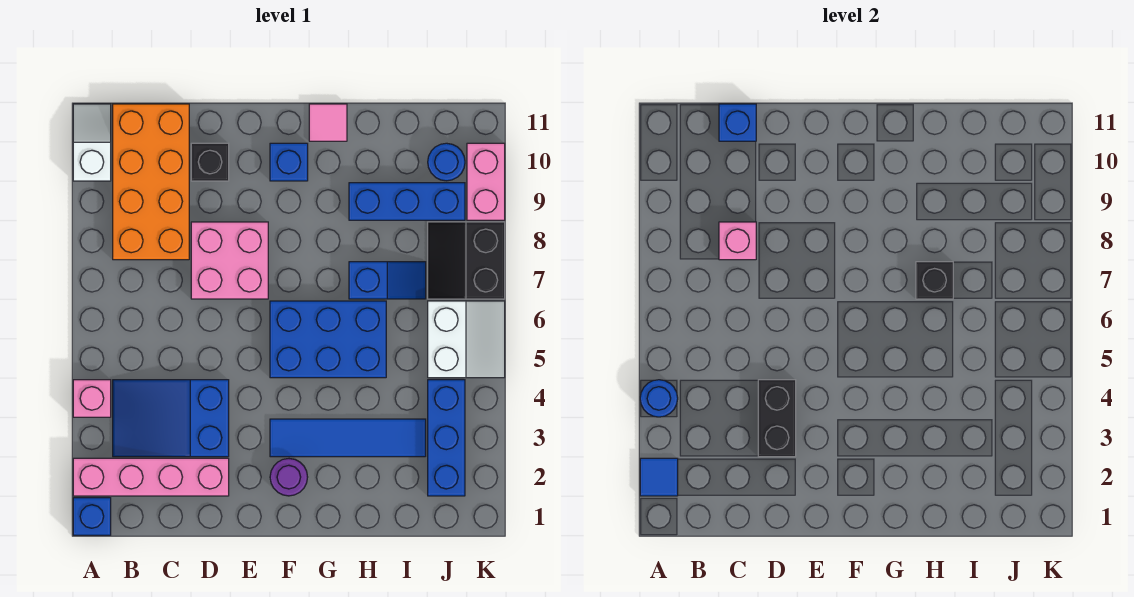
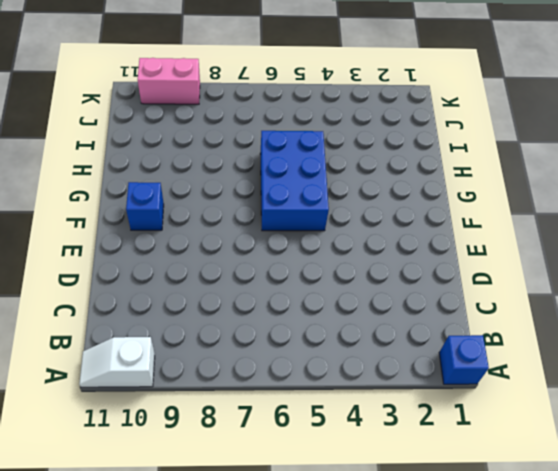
none -> pink brick A2:D2 level 1
none -> pink brick A4 level 1
none -> blue slope B3:D4 level 1 top D

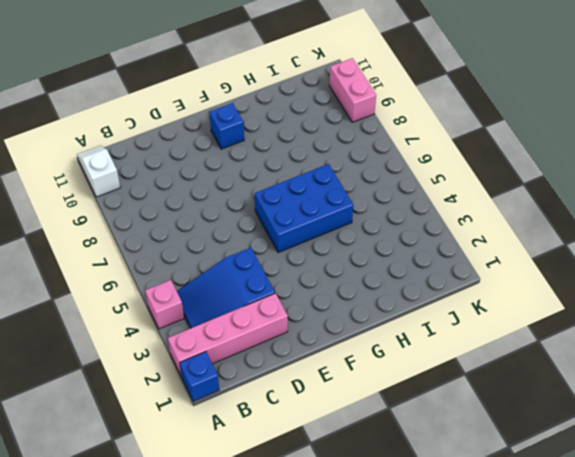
none -> orange brick B8:C11 level 1
none -> pink brick D7:E8 level 1
none -> black brick D10 level 1

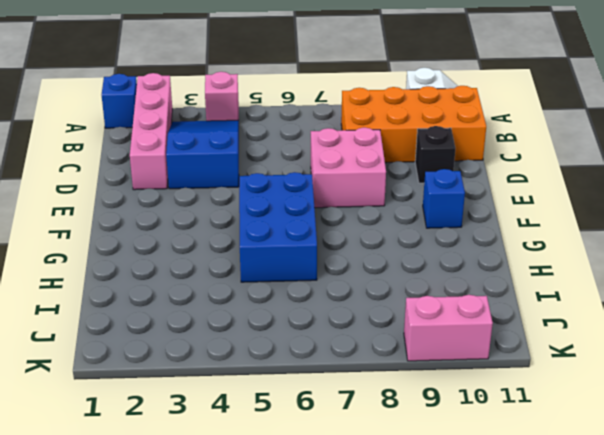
none -> purple round brick F2 level 1
none -> blue tile F3:I3 level 1
none -> pink tile G11 level 1

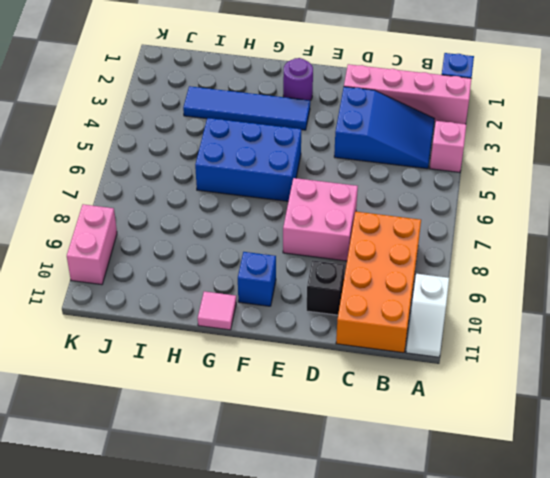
none -> blue slope H7:I7 level 1 top H
none -> blue brick H9:J9 level 1
none -> blue brick J2:J4 level 1

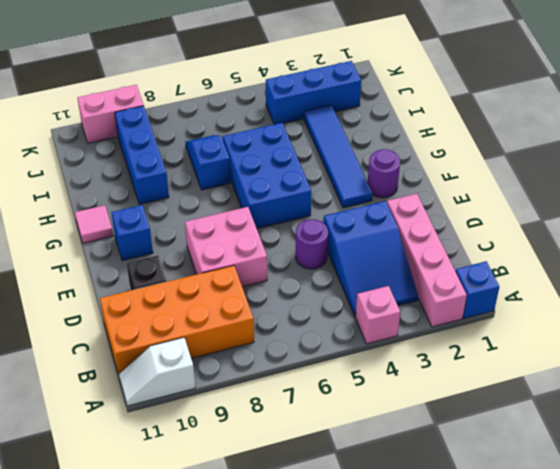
purple round brick D5 level 1 -> none
none -> white slope J5:K6 level 1 top J
none -> black slope J7:K8 level 1 top K
none -> blue round brick J10 level 1

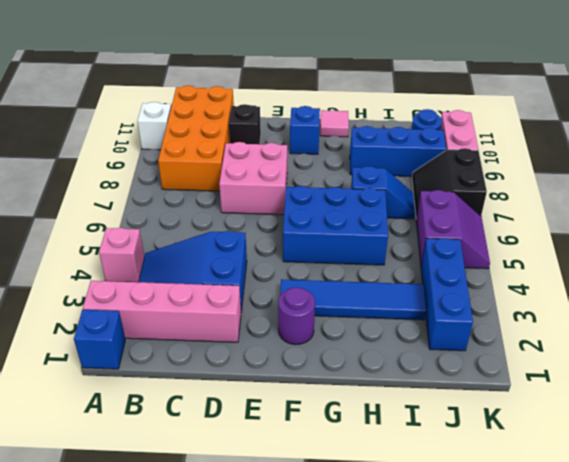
purple slope J5:K6 level 1 top J -> white slope J5:K6 level 1 top J
none -> blue tile A2 level 2
none -> blue round brick A4 level 2
none -> pink brick C8 level 2

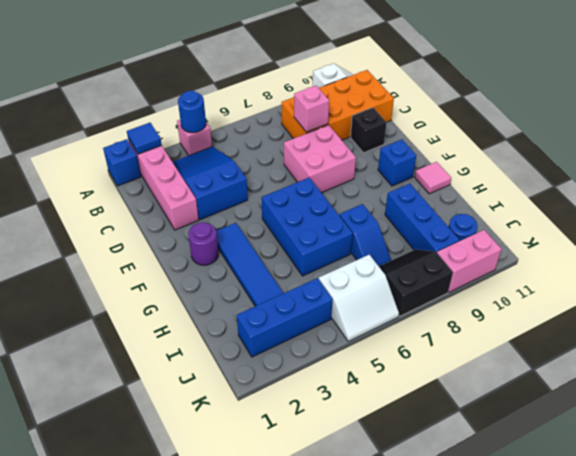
none -> blue brick C11 level 2
none -> black brick D3:D4 level 2
none -> black brick H7 level 2

